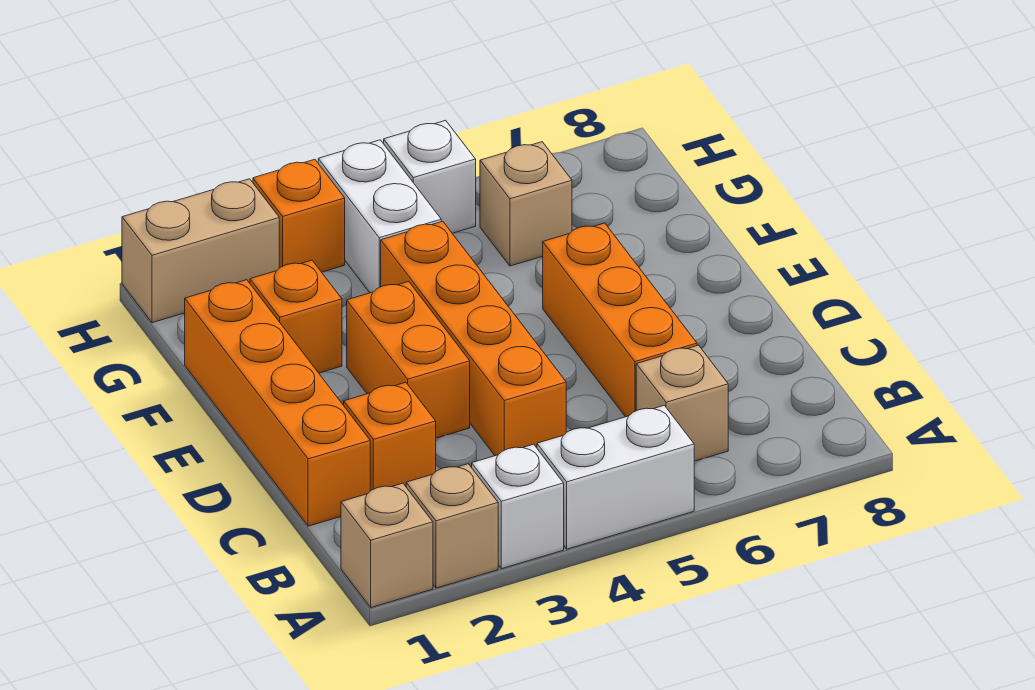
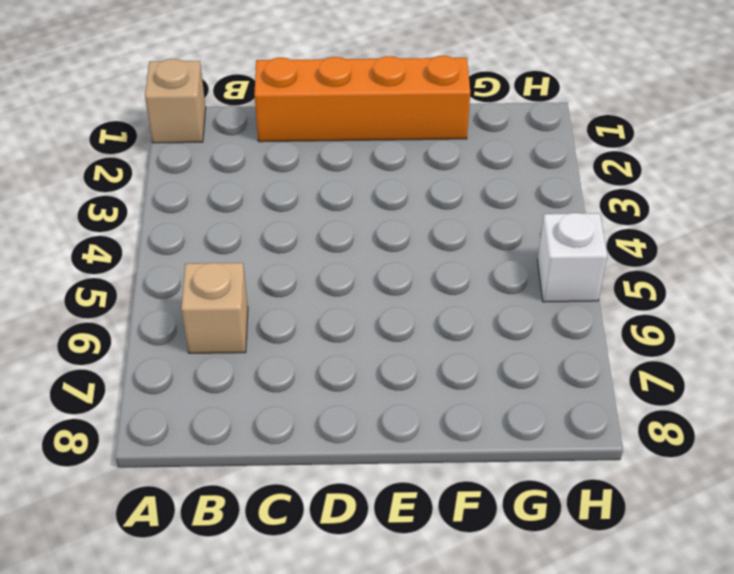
none -> tan brick A2 level 1
none -> white brick A3 level 1
none -> white brick A4:A5 level 1

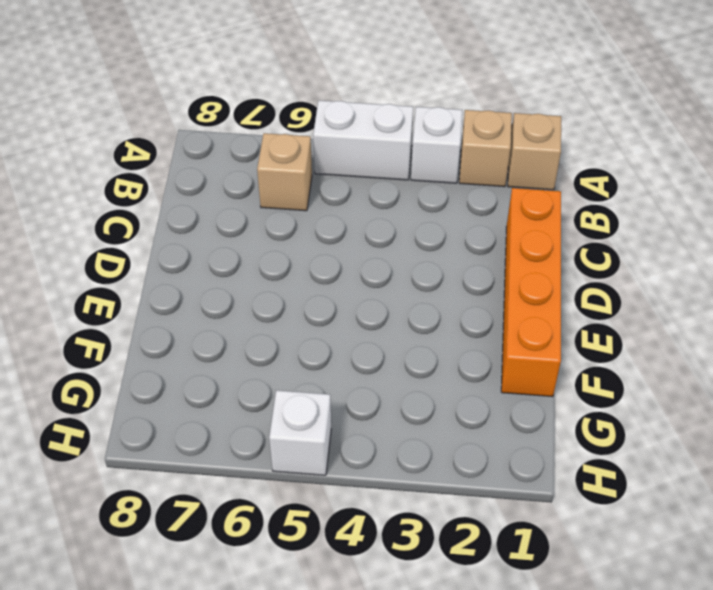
none -> orange brick C2 level 1
none -> orange brick C4:F4 level 1
none -> orange brick C6:E6 level 1

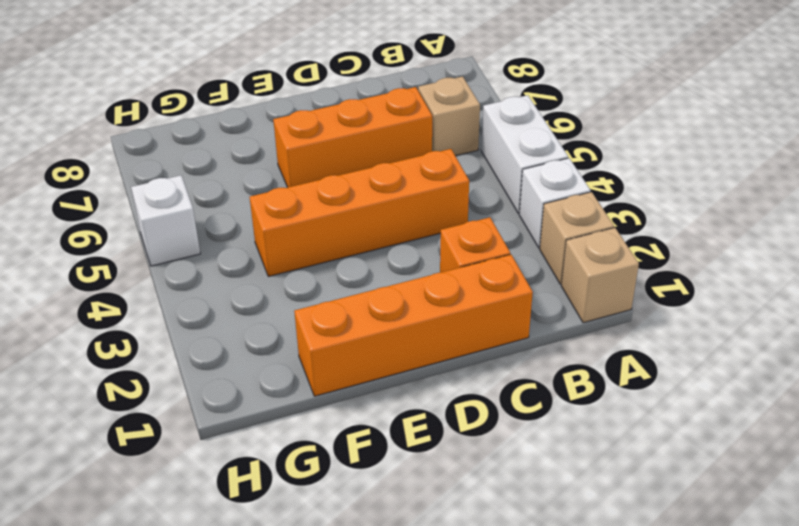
none -> orange brick D3:E3 level 1
none -> orange brick F2 level 1
none -> white brick G4:H4 level 1

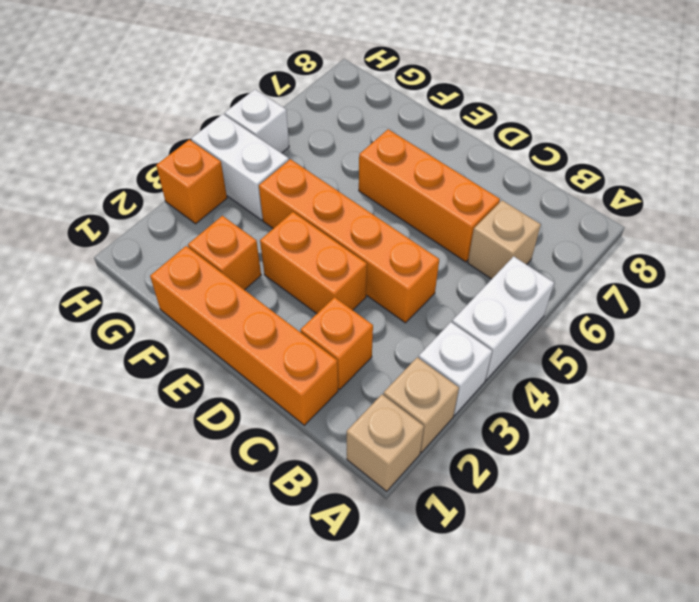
none -> tan brick G6 level 1
none -> tan brick H1:H2 level 1

